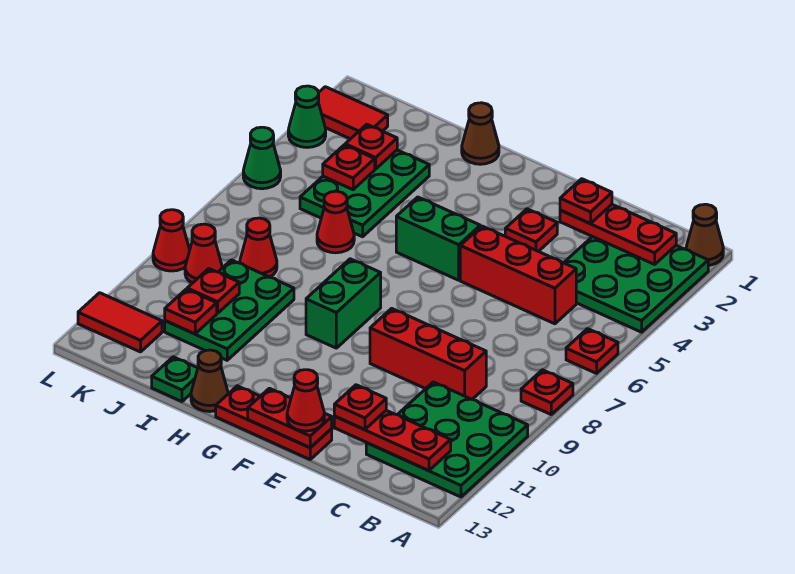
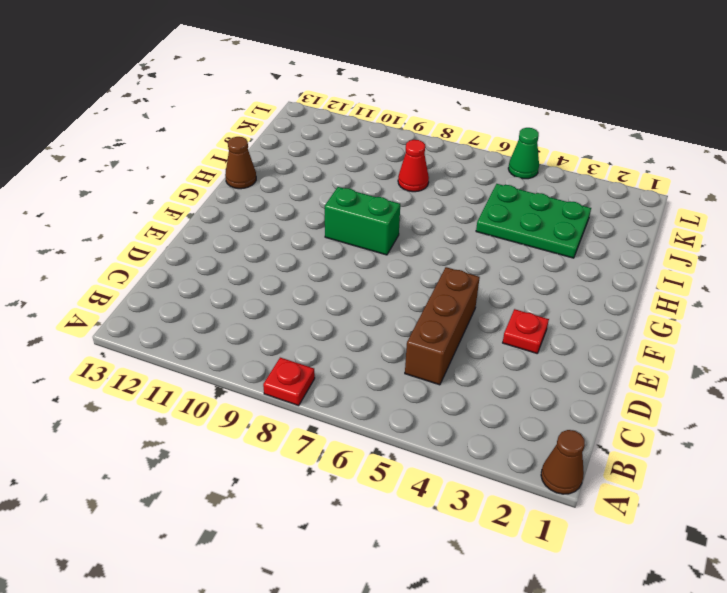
brown brick C5:E5 level 1 -> red brick C5:E5 level 1
none -> green plate A2:C4 level 1
none -> red plate A6 level 1
none -> green plate A10:C12 level 1
none -> red brick C9:E9 level 1

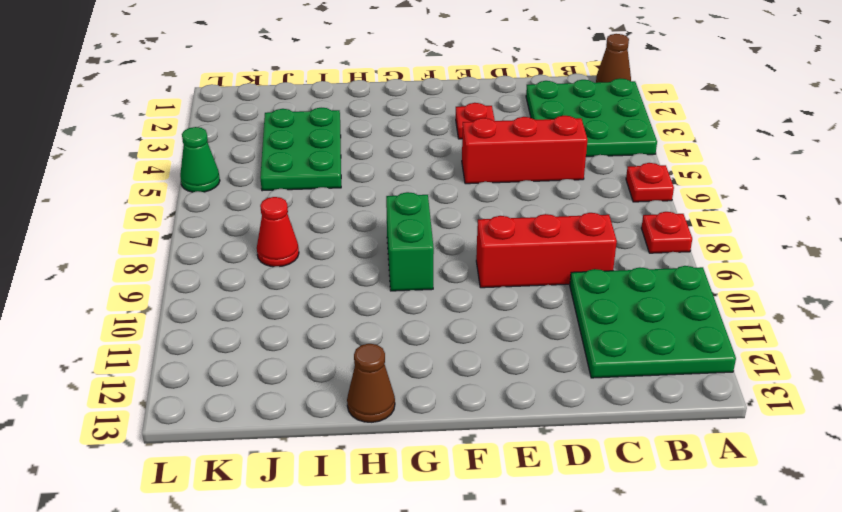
none -> red plate E13:G13 level 1
none -> green brick F5:G5 level 1
none -> brown cone H1 level 1
none -> red cone I6 level 1

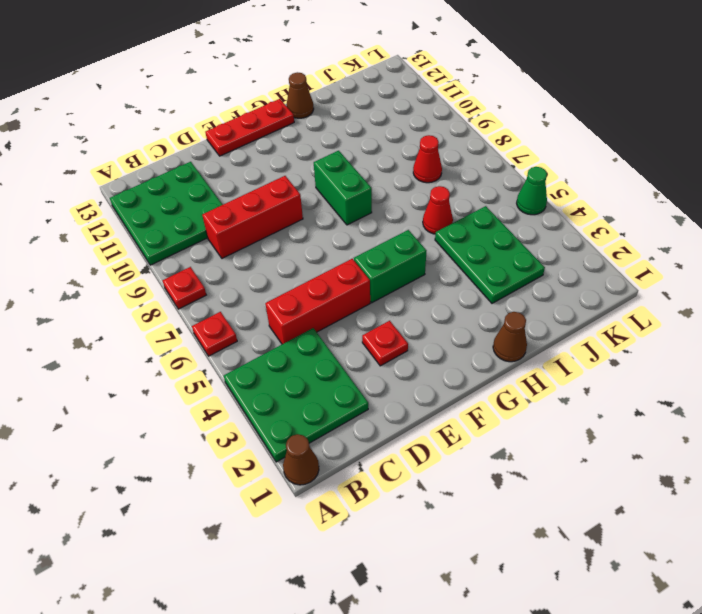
none -> green plate I9:J11 level 1
none -> green plate I13 level 1
none -> red tile K2:L2 level 1
none -> red cone K9 level 1

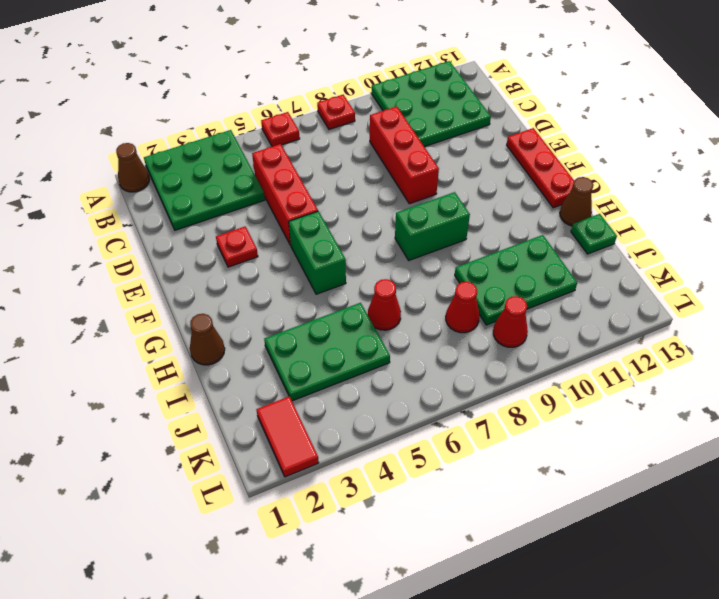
none -> red tile K12:L12 level 1
none -> green cone L3 level 1
none -> green cone L5 level 1
none -> red cone L9 level 1

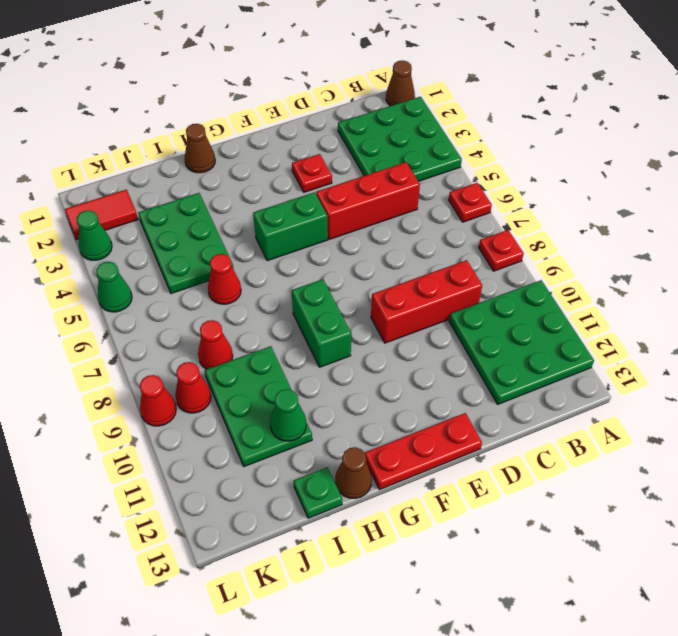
green cone I11 level 2 -> none
none -> red tile K12:L12 level 1
none -> red plate B2:D2 level 2
none -> red plate B12:D12 level 2
none -> red plate E13:F13 level 2

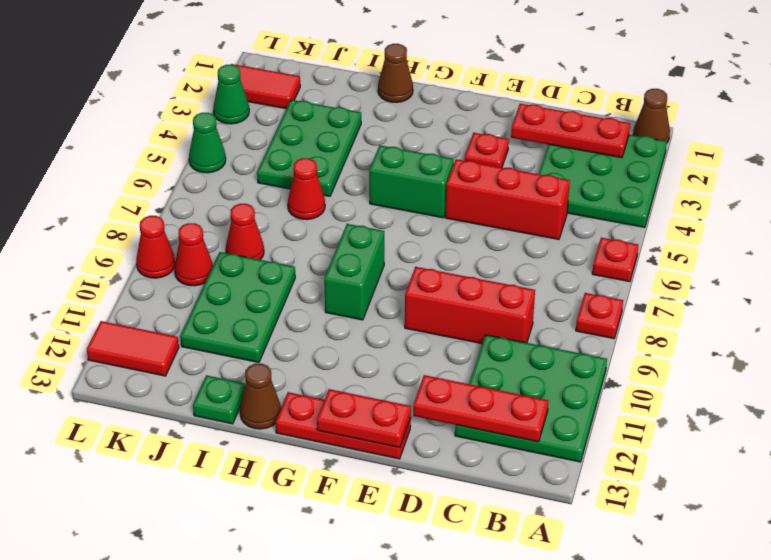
none -> red plate J3 level 2
none -> red plate J4 level 2
none -> red plate J10 level 2
none -> red plate J11 level 2

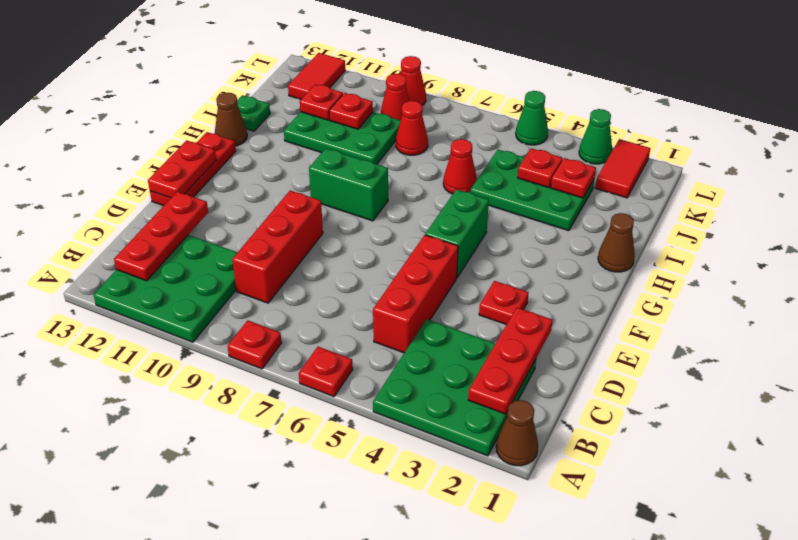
none -> red plate D2 level 3
none -> red plate D12 level 3
none -> red cone E13 level 3

